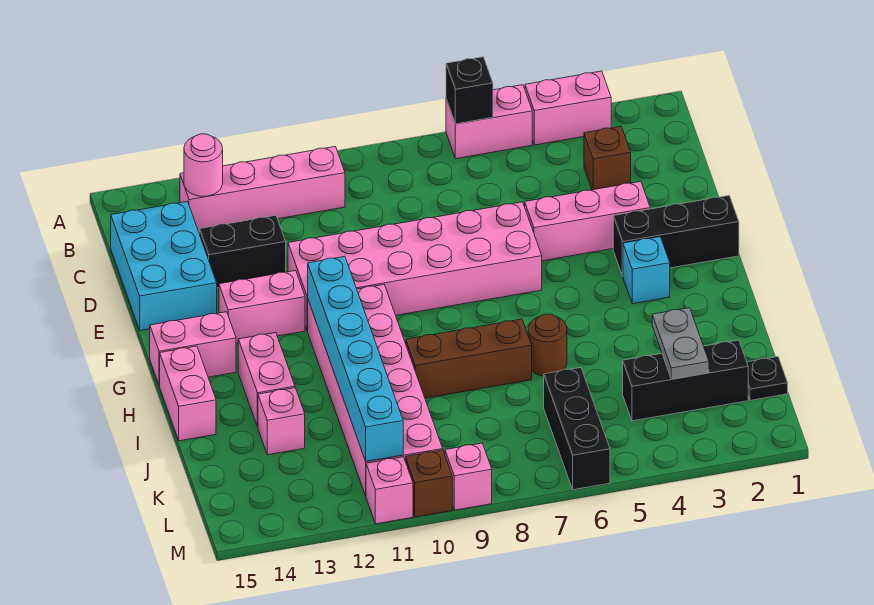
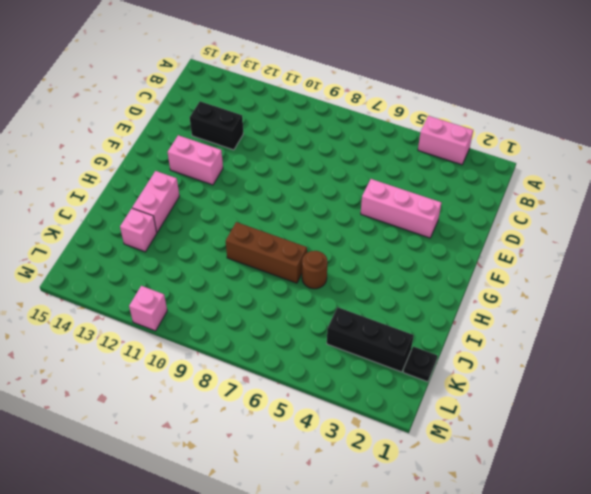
none -> pink brick A5:A6 level 1
none -> pink brick B10:B13 level 1
none -> brown brick C3 level 1

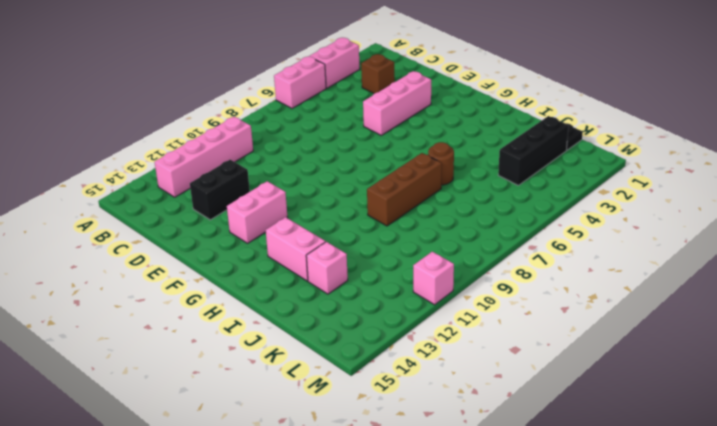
none -> cyan brick C14:E15 level 1
none -> pink brick E6:F11 level 1
none -> black brick F1:F3 level 1

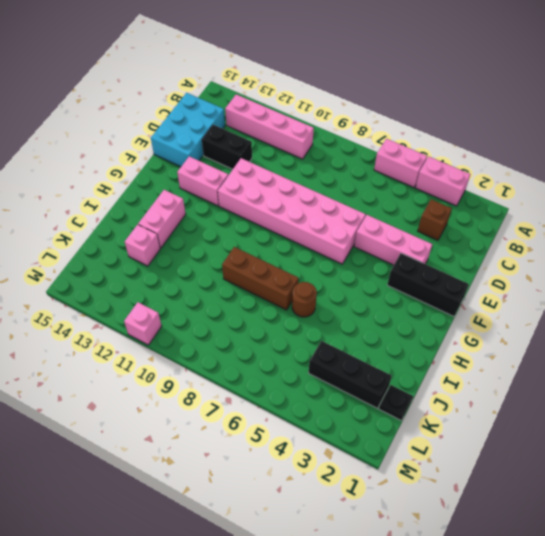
none -> cyan brick G3 level 1
none -> pink brick G10:L11 level 1
none -> pink brick G14:G15 level 1

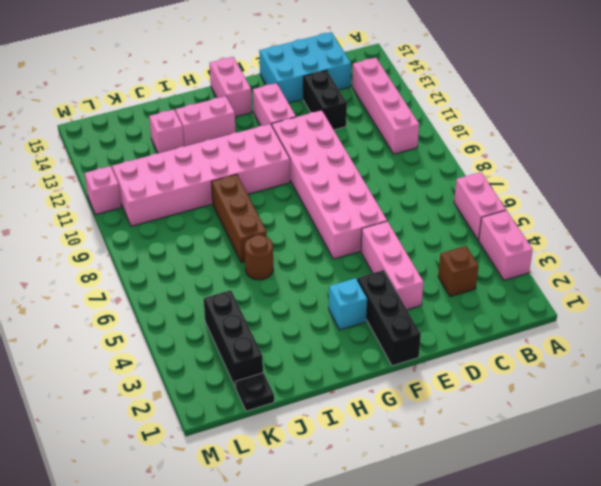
none -> pink brick H15:I15 level 1
none -> black brick K6:M6 level 1
none -> pink brick M9 level 1

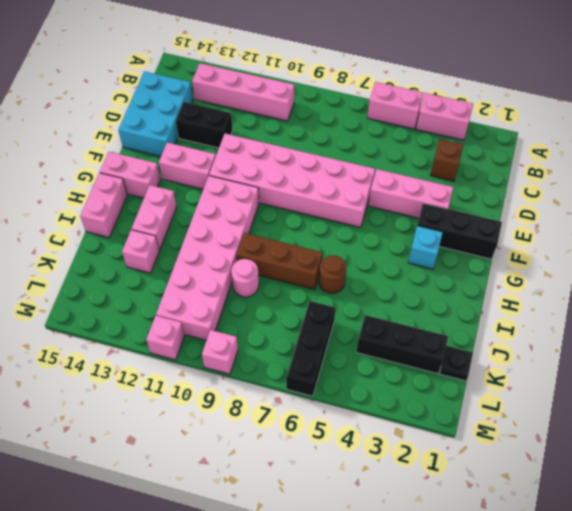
pink round brick J9 level 1 -> pink round brick B13 level 2
none -> brown brick M10 level 1
none -> black brick A6 level 2
none -> cyan brick G11:L11 level 2

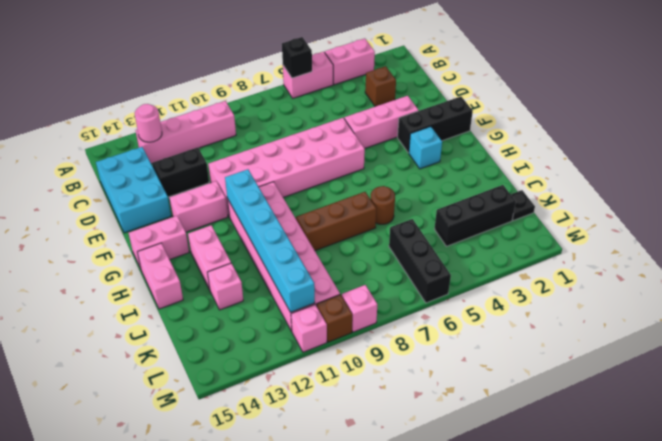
none -> grey plate J3:K3 level 2

